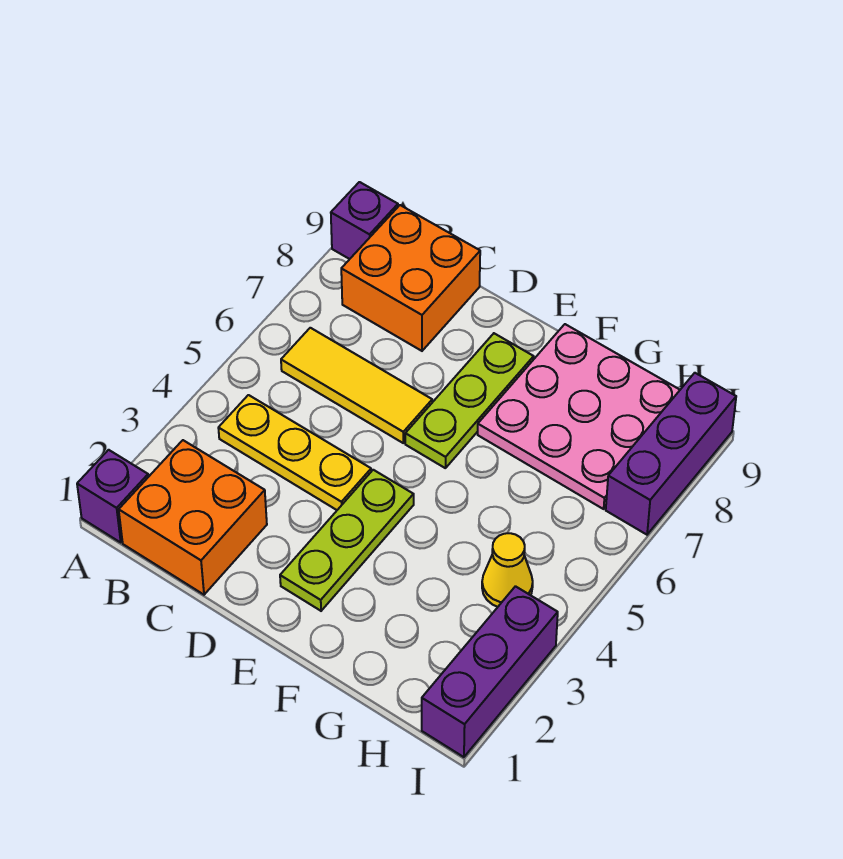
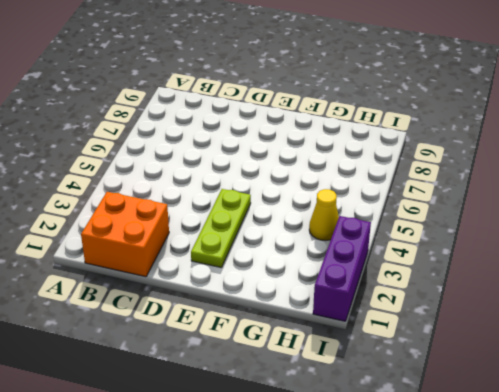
none -> purple brick A1 level 1
none -> purple brick A9 level 1
none -> yellow plate B4:D4 level 1

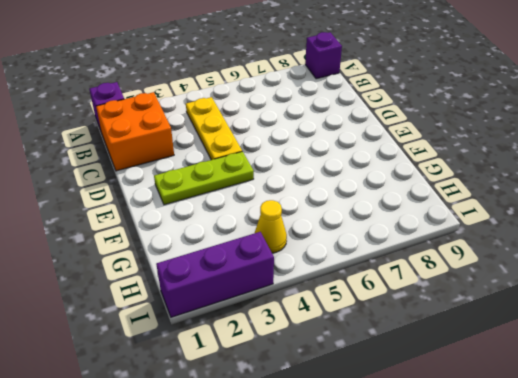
none -> yellow tile B6:D6 level 1
none -> orange brick B8:C9 level 1
none -> lime plate E6:E8 level 1

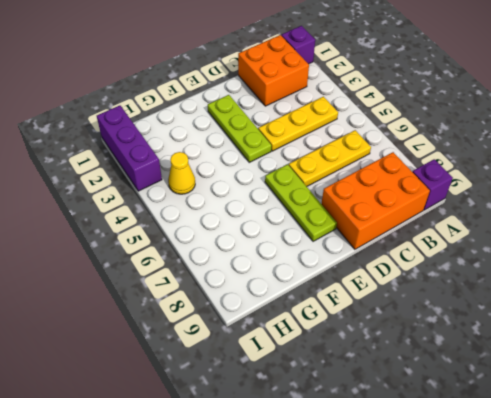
yellow plate B6:D6 level 1 -> yellow tile B6:D6 level 1
orange brick B8:D9 level 1 -> orange brick B8:C9 level 1
none -> pink plate F7:H9 level 1
none -> purple brick I7:I9 level 1

